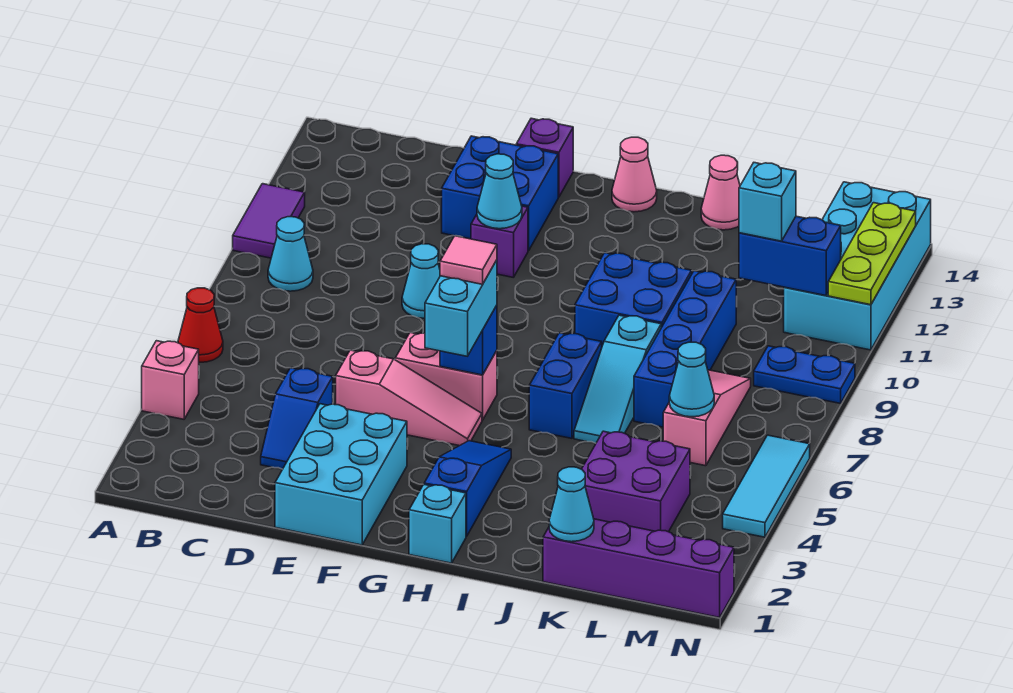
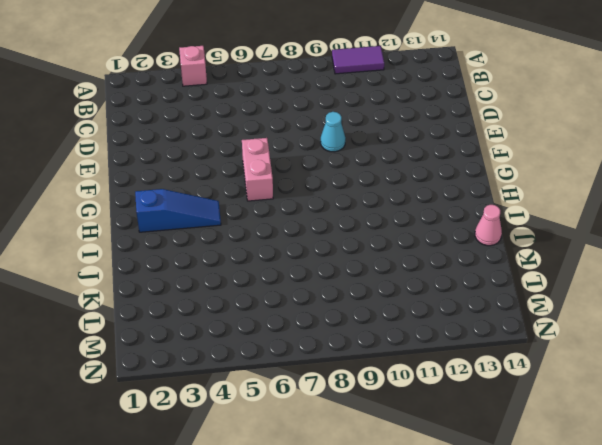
none -> red cone A6 level 1
none -> cyan cone B9 level 1
none -> blue slope D3:D4 level 1 top 4
none -> cyan brick E1:F3 level 1

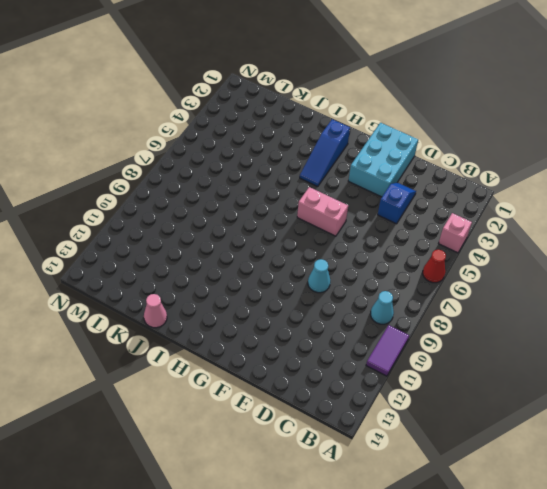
none -> pink slope E5:G5 level 1 top E
none -> blue brick E12:F13 level 1
none -> purple brick F11 level 1
none -> purple brick F14 level 1

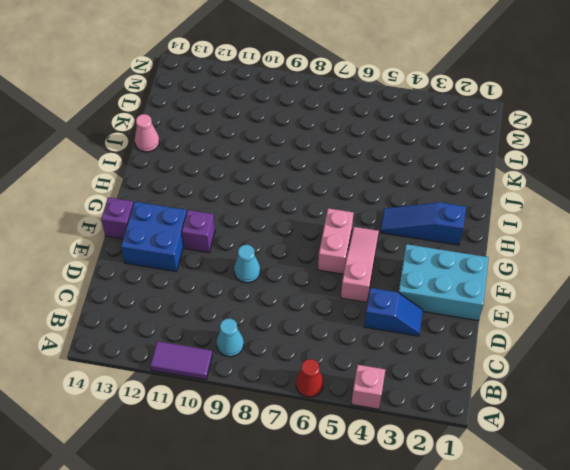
none -> cyan brick H1 level 1
none -> pink cone H14 level 1
none -> blue brick I6:I7 level 1
none -> blue brick I9:J10 level 1

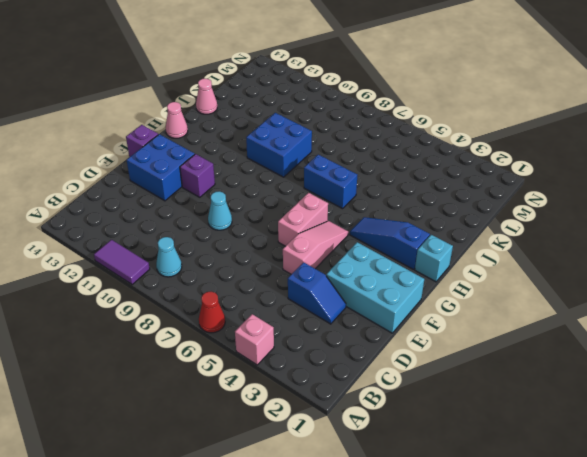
none -> cyan slope J6:J8 level 1 top 8
none -> purple brick K1:N1 level 1
none -> purple brick K3:L4 level 1
none -> blue brick K7:K10 level 1

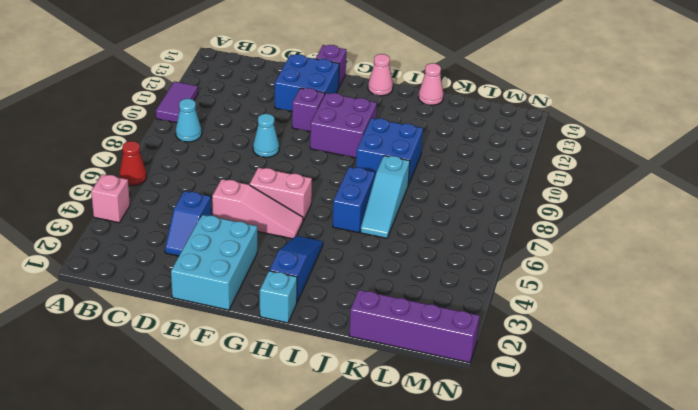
purple brick G10:H11 level 1 -> purple brick K3:L4 level 1
none -> blue brick K7:K10 level 1
none -> pink slope L6:L8 level 1 top 6
none -> blue plate M9:N9 level 1
none -> cyan brick M11:N14 level 1

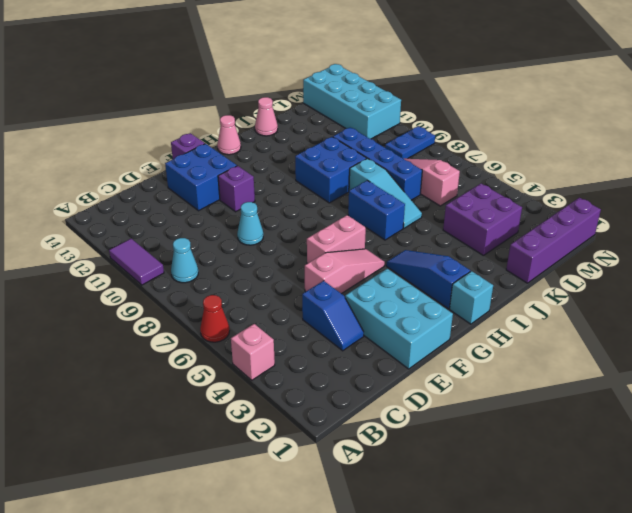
none -> cyan tile N4:N6 level 1
none -> cyan cone F11 level 2
none -> blue brick G6 level 2
none -> cyan cone K1 level 2

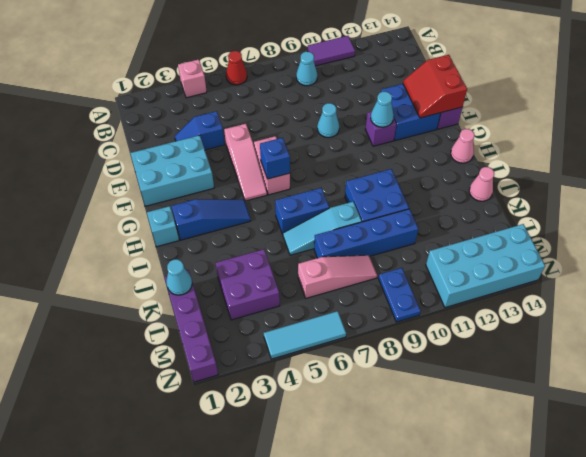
red slope E13:F14 level 2 top 14 -> none
none -> cyan cone L6 level 2
none -> blue brick L11:M11 level 2
none -> lime plate N11:N13 level 2
none -> cyan brick G5:G6 level 3

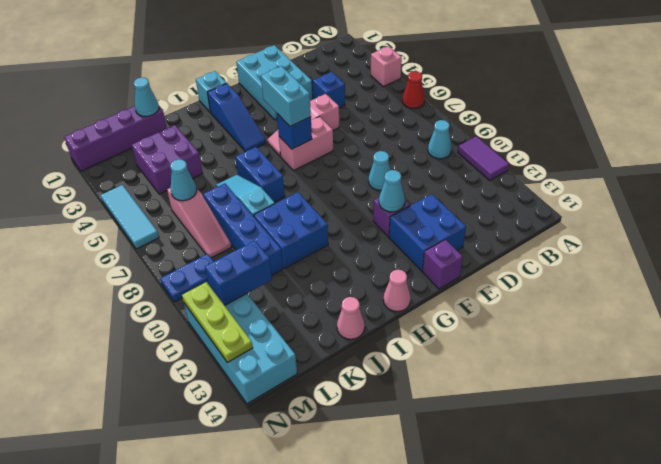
none -> cyan brick L11 level 3
none -> pink tile G6 level 4

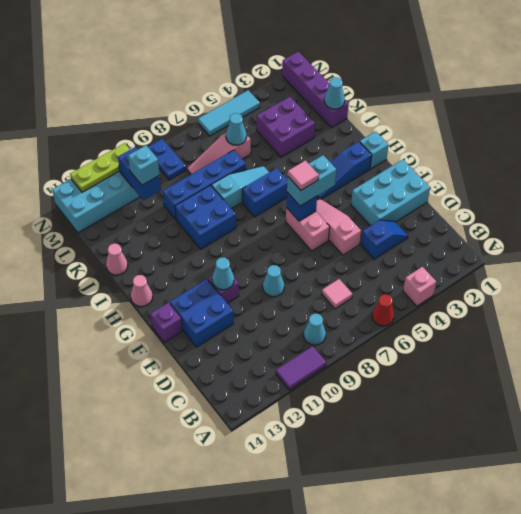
pink tile C7 level 1 -> none

